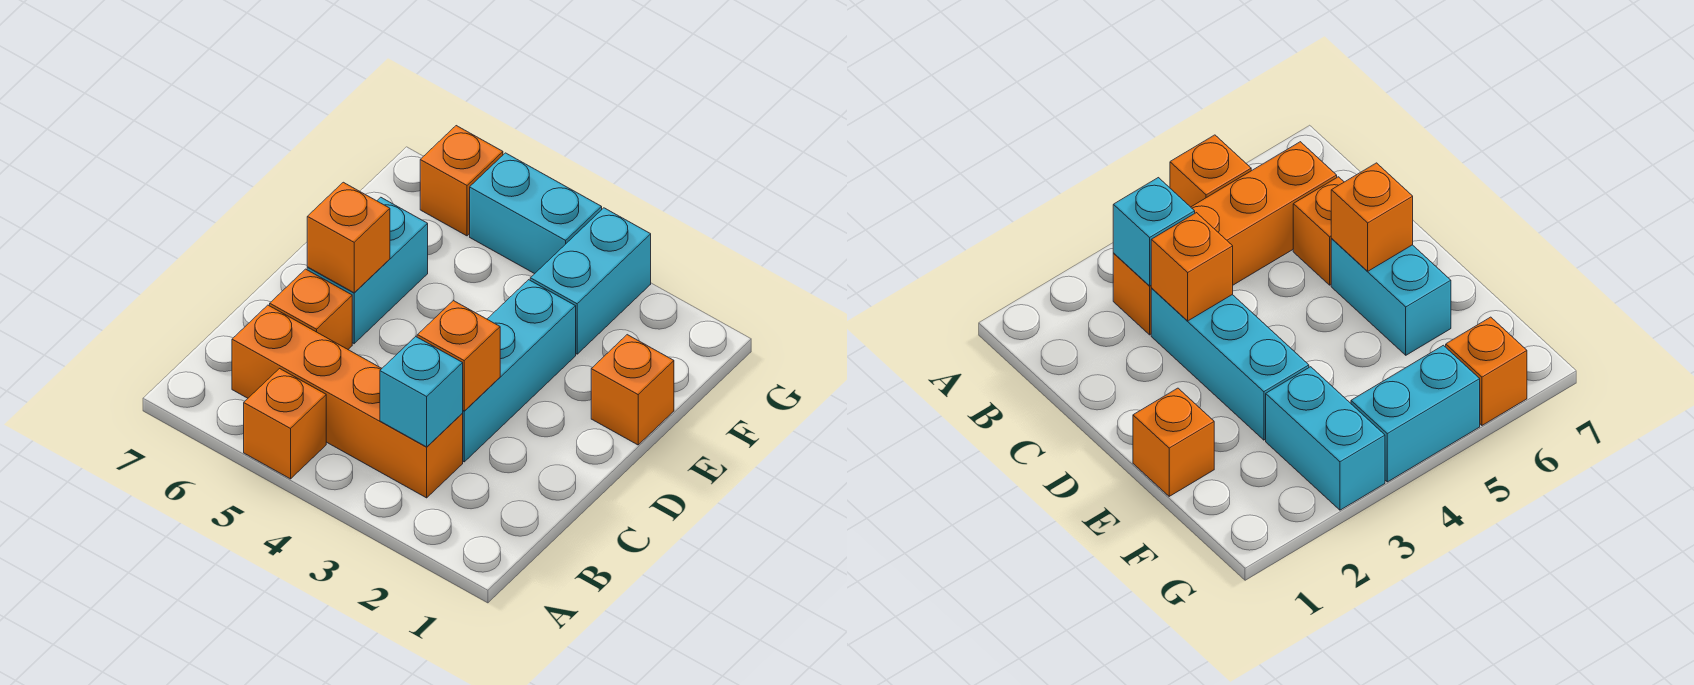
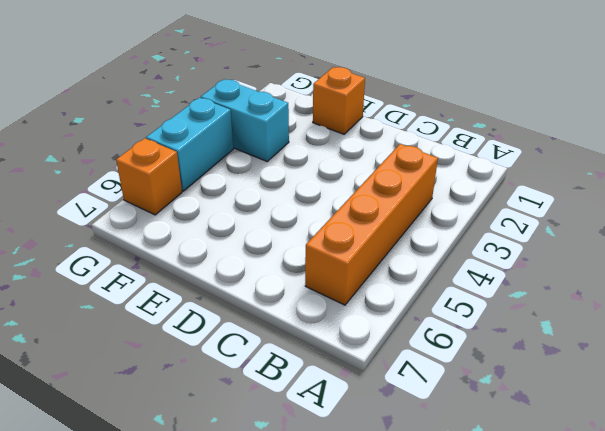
none -> orange brick A5 level 1
none -> cyan brick C3:E3 level 1
none -> orange brick C6 level 1

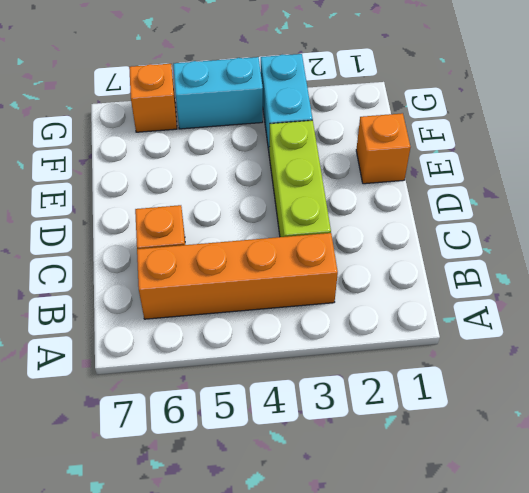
lime brick C3:E3 level 1 -> cyan brick C3:E3 level 1
none -> orange brick A5 level 1
none -> cyan brick D6:E6 level 1
none -> cyan brick B3 level 2

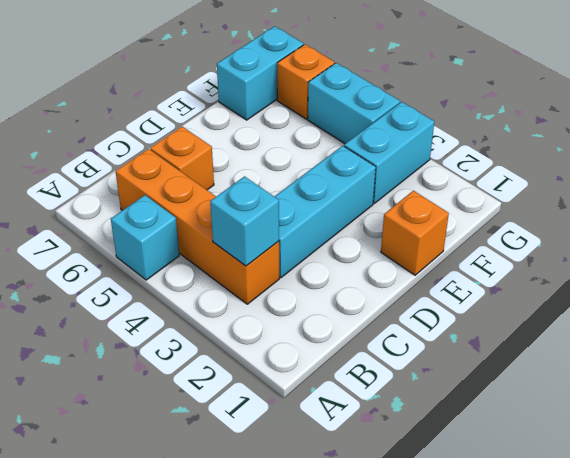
cyan brick A5 level 1 -> orange brick A5 level 1
cyan brick F7:G7 level 1 -> cyan brick D6:E6 level 1
none -> orange brick C3 level 2
none -> orange brick D6 level 2

